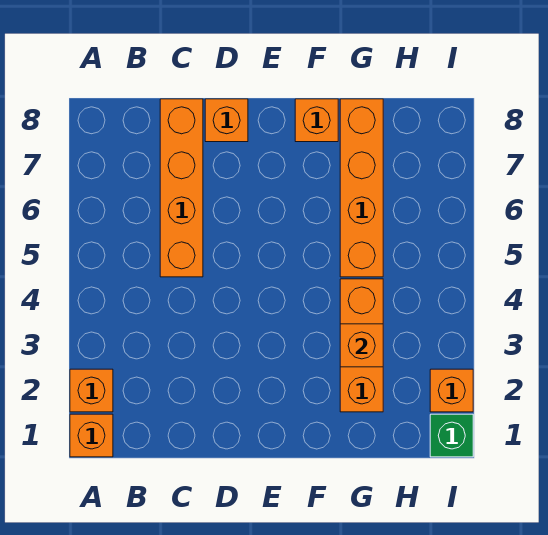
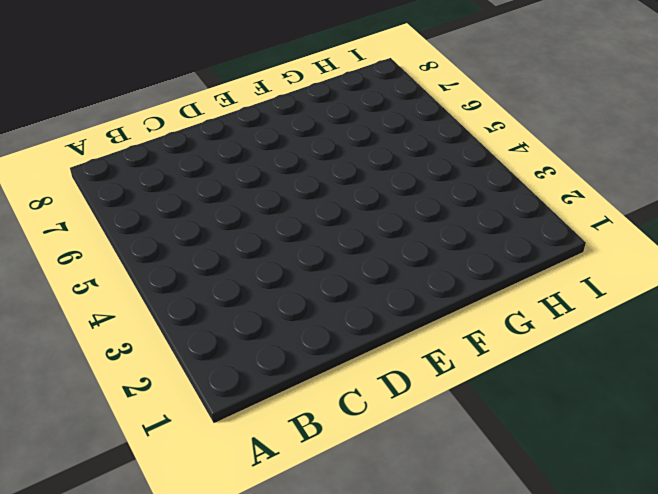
none -> orange brick A1 level 1
none -> orange brick A2 level 1

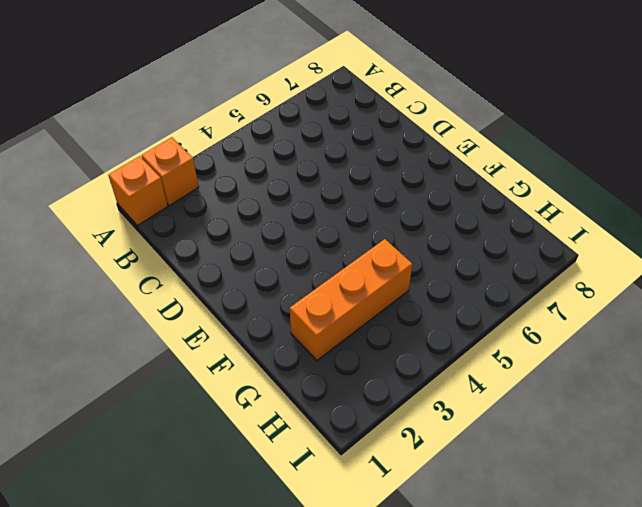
none -> orange brick C5:C8 level 1
none -> orange brick D8 level 1

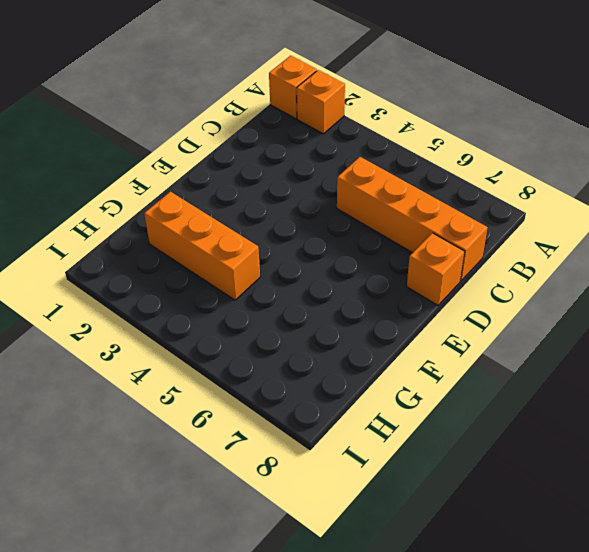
none -> orange brick F8 level 1
none -> orange brick G5:G8 level 1

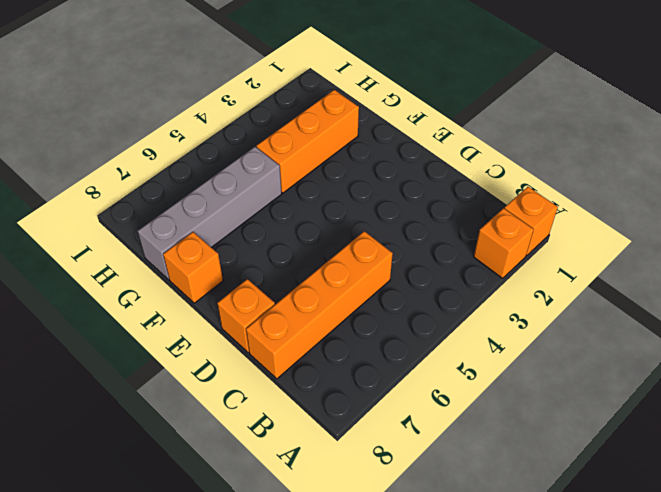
grey brick G5:G8 level 1 -> orange brick G5:G8 level 1
none -> green brick I1 level 1
none -> orange brick I2 level 1

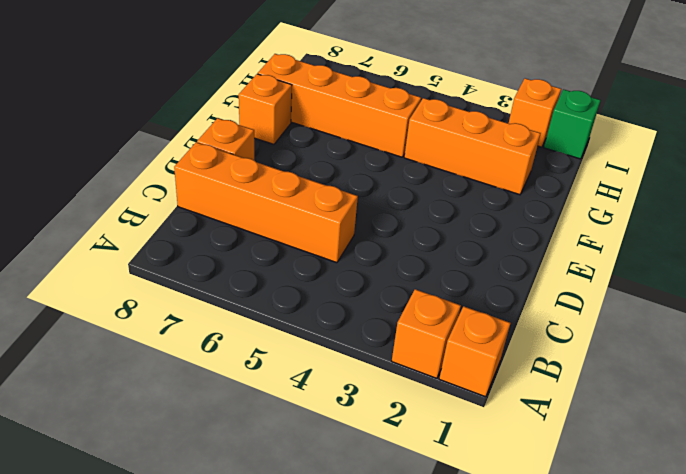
none -> orange brick G3 level 2

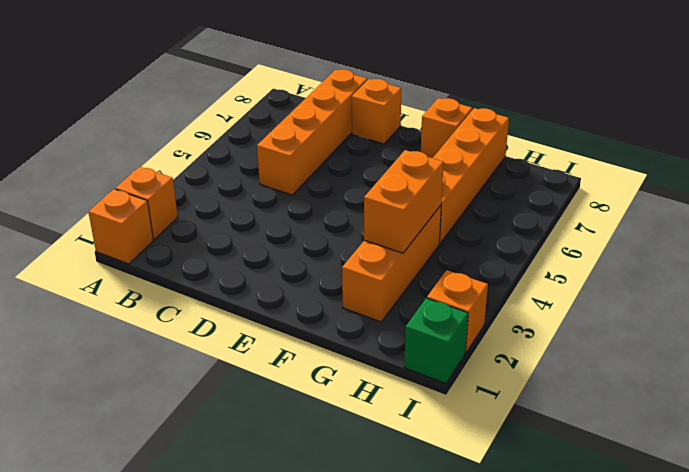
orange brick G3:G4 level 2 -> orange brick G3 level 2

